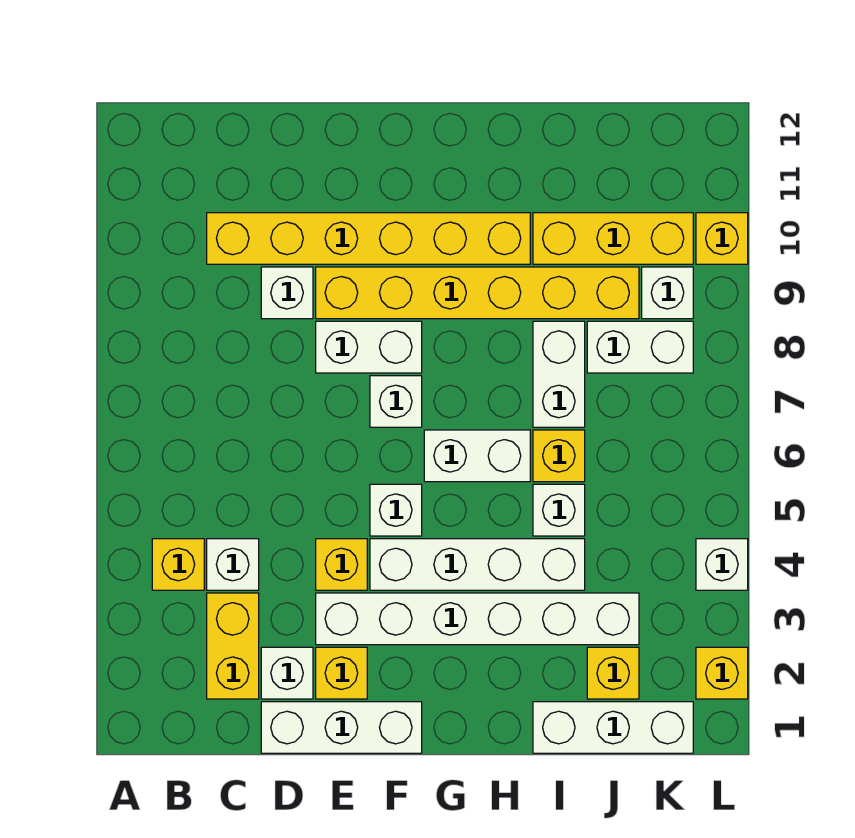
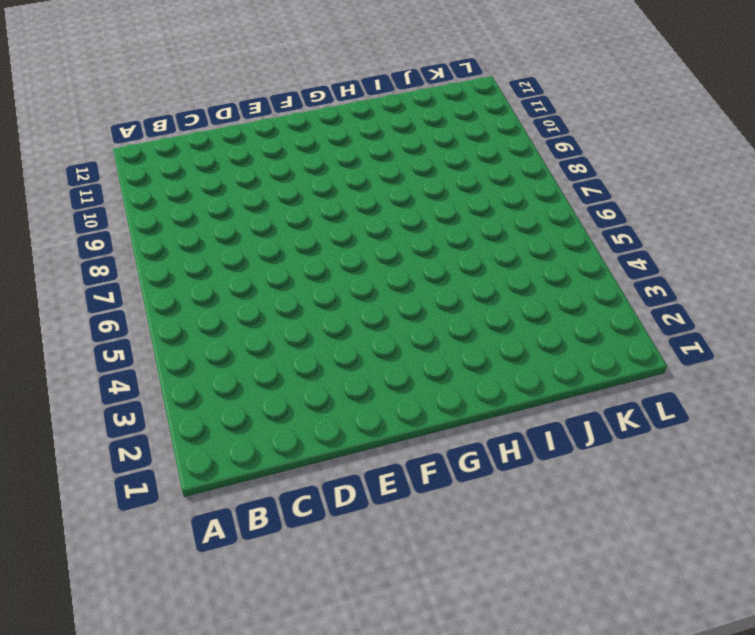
none -> yellow brick B4 level 1
none -> yellow brick C2:C3 level 1
none -> white brick C4 level 1

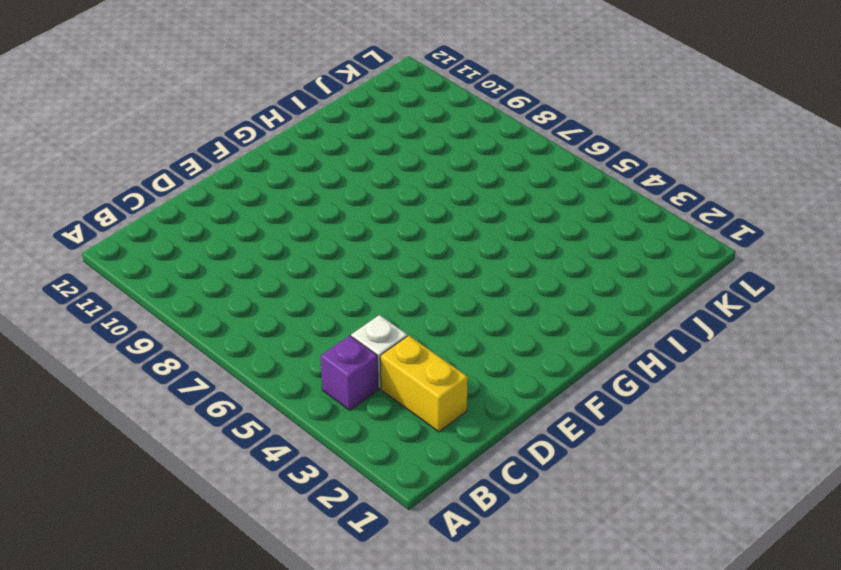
purple brick B4 level 1 -> yellow brick B4 level 1
none -> yellow brick C10:H10 level 1
none -> white brick D1:F1 level 1
none -> white brick D2 level 1

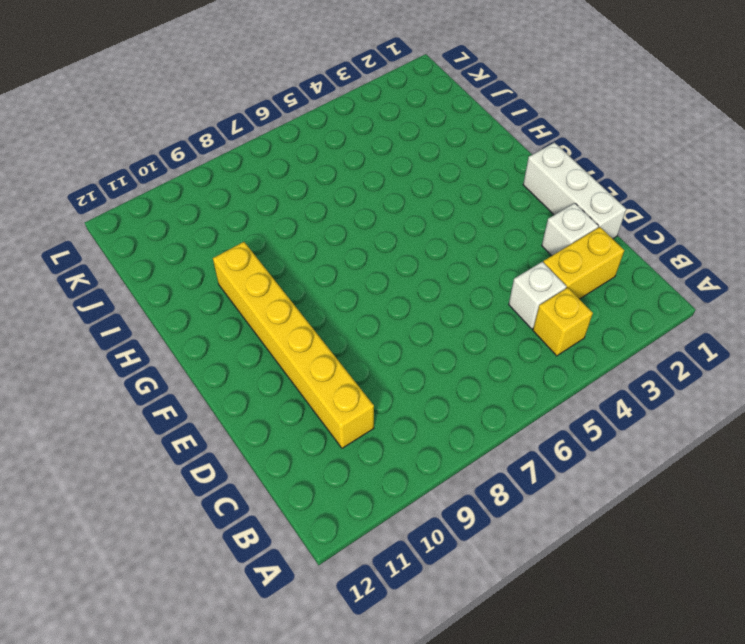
none -> white brick D9 level 1
none -> yellow brick E2 level 1
none -> white brick E3:J3 level 1

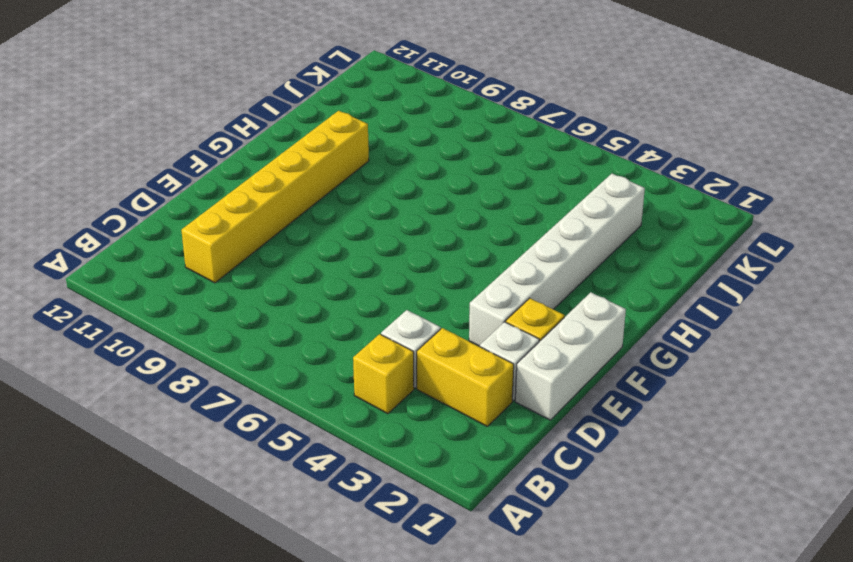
none -> white brick D9 level 1
none -> yellow brick E4 level 1
none -> white brick E8:F8 level 1

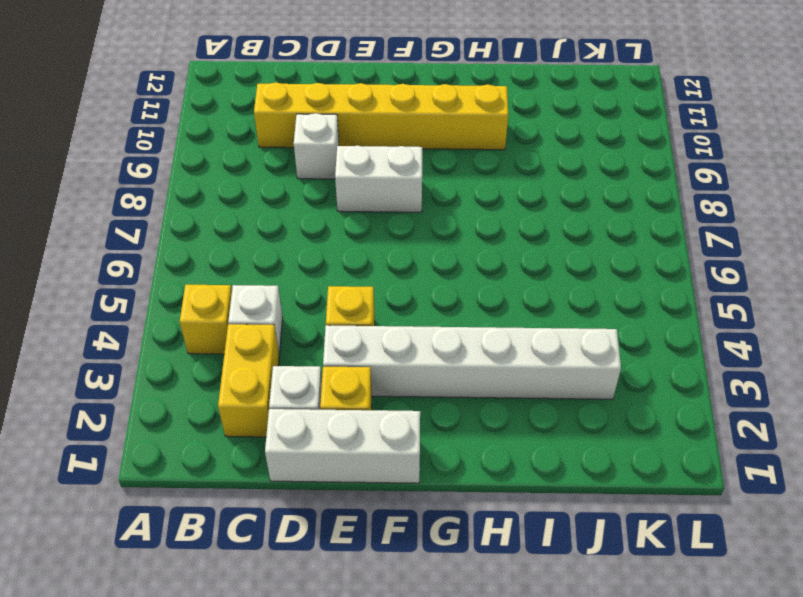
none -> yellow brick E9:J9 level 1
none -> white brick F4:I4 level 1
none -> white brick F5 level 1

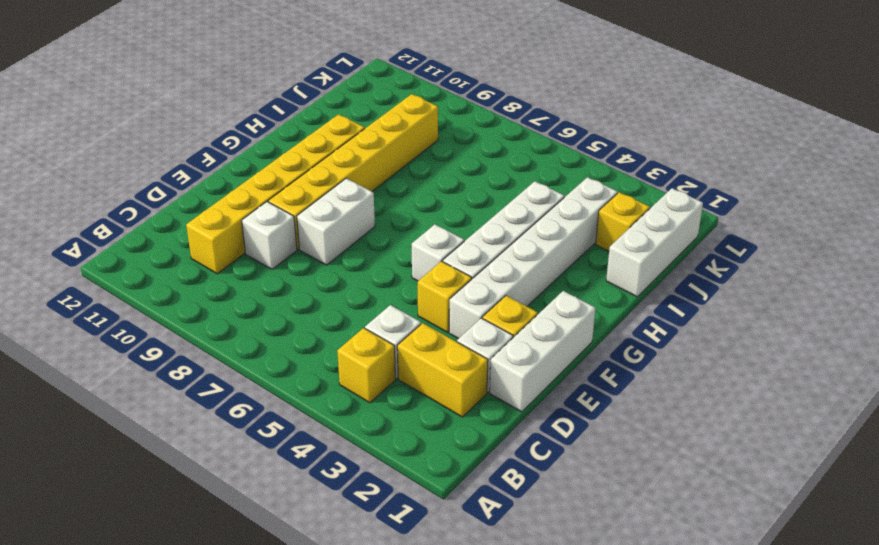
none -> white brick F7 level 1
none -> white brick G6:H6 level 1
none -> white brick I5 level 1

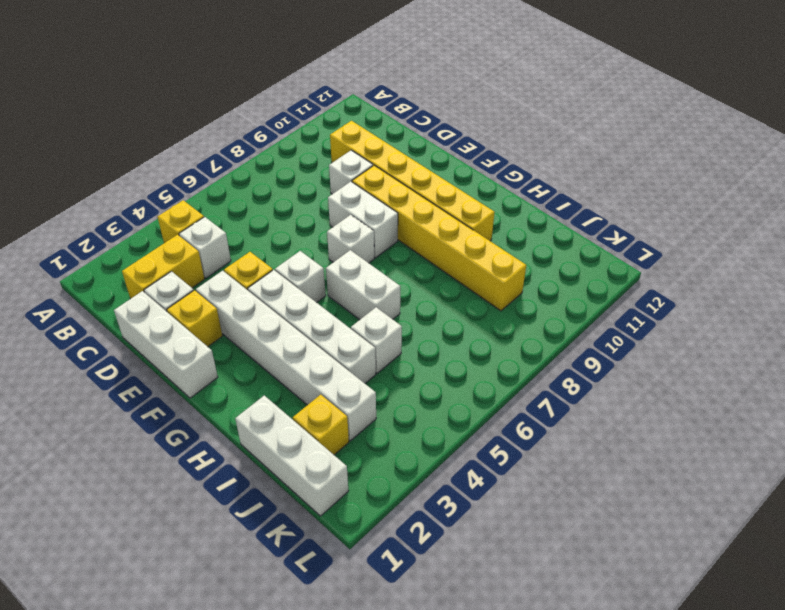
none -> yellow brick I6 level 1
none -> white brick I7:I8 level 1
none -> yellow brick I10:K10 level 1

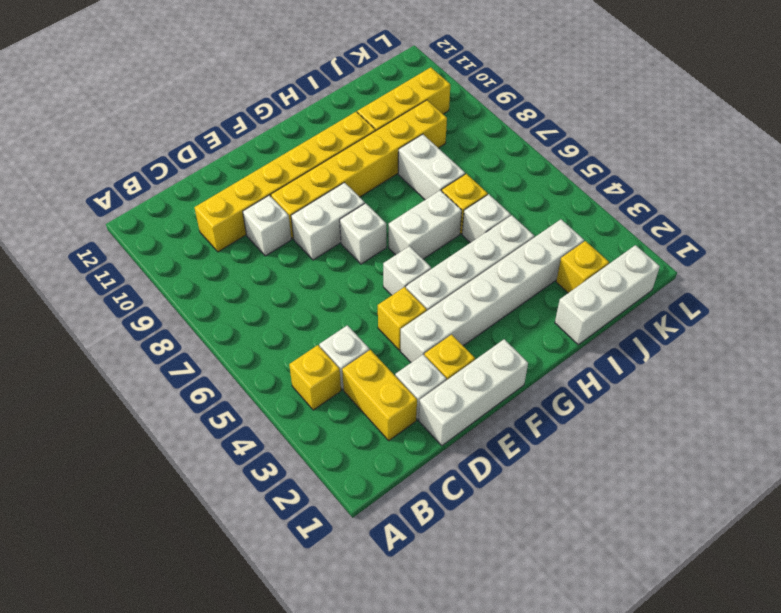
none -> white brick J8:K8 level 1
none -> white brick K9 level 1
none -> yellow brick L2 level 1

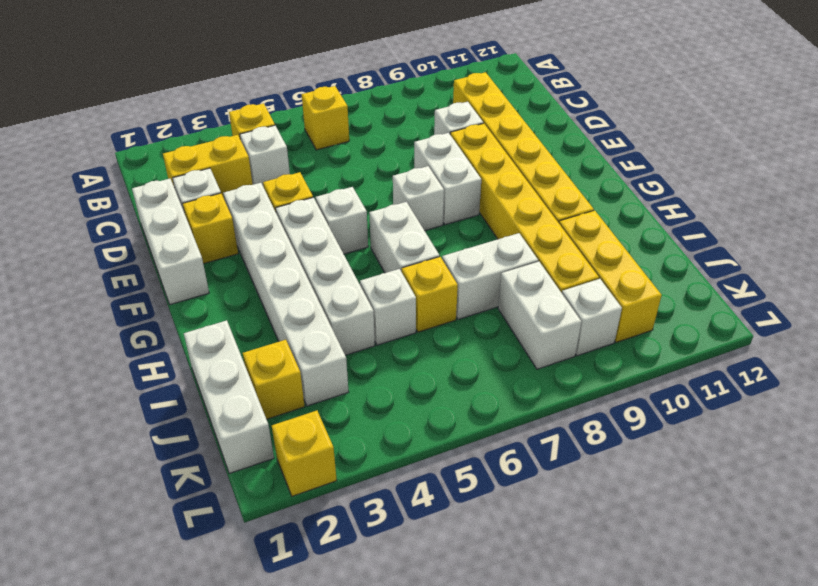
yellow brick B6 level 1 -> yellow brick L10 level 1
none -> white brick L4 level 1

